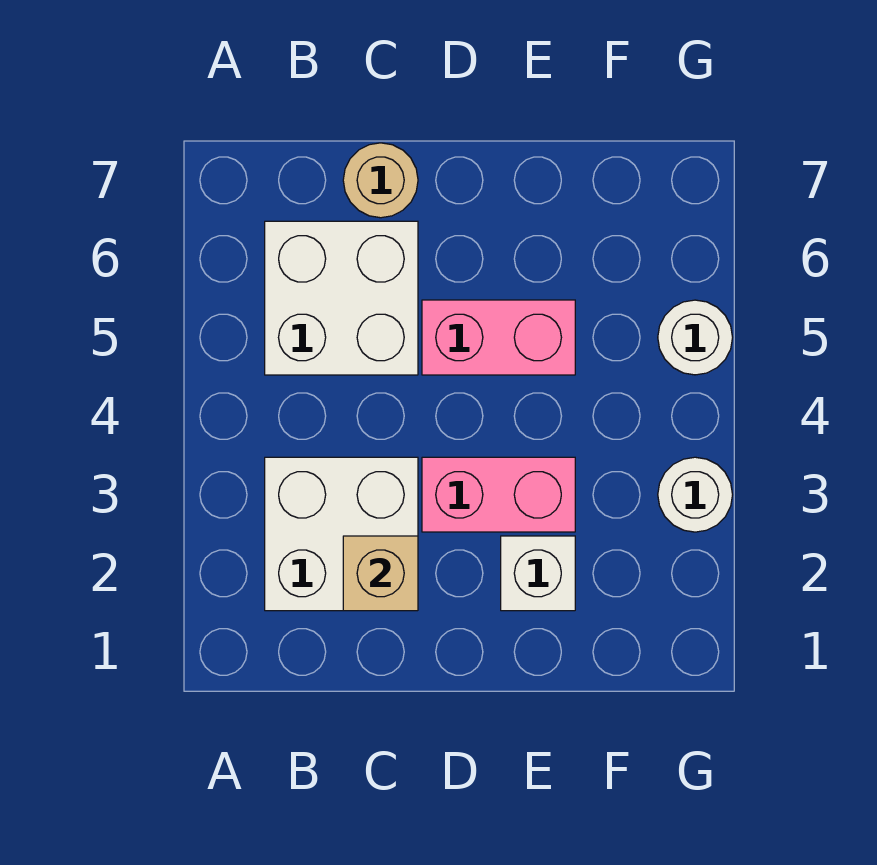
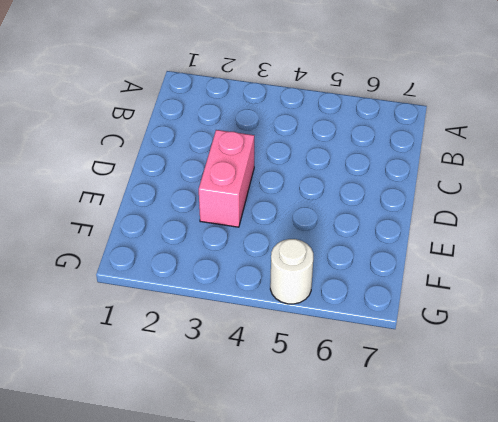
none -> white brick B2:C3 level 1
none -> white brick B5:C6 level 1

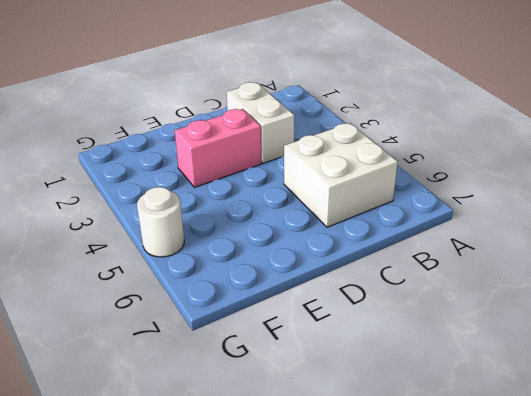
white brick C2:C3 level 1 -> white brick B2:C3 level 1
none -> tan round brick C7 level 1
none -> pink brick D5:E5 level 1

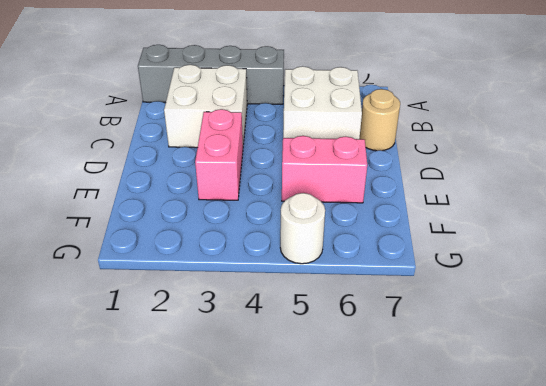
grey brick A1:A4 level 1 -> none
pink brick E5:E6 level 1 -> pink brick D5:E5 level 1
none -> white brick E2 level 1
none -> white round brick G3 level 1

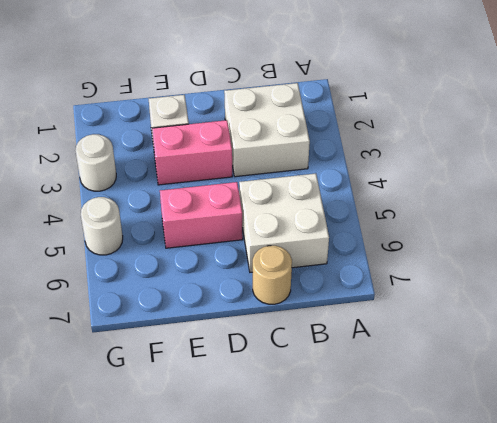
none -> tan brick C2 level 2

